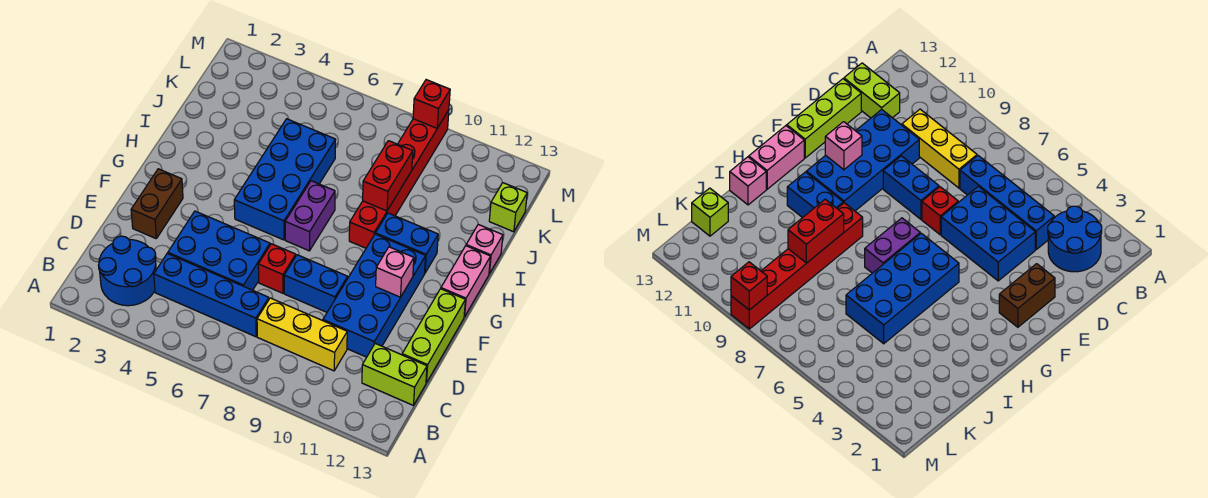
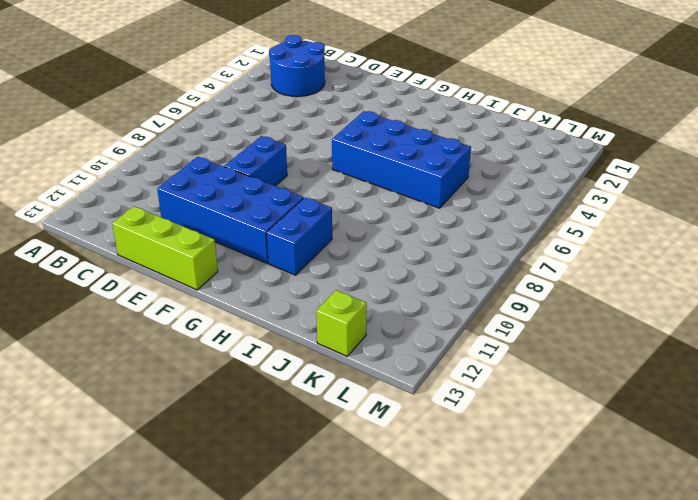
none -> blue brick C4:C7 level 1
none -> yellow brick C8:C10 level 1
none -> lime brick C12:C13 level 1

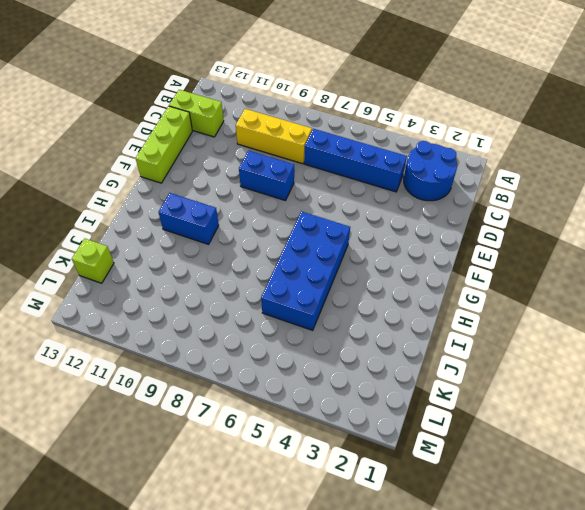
none -> blue brick D4:E6 level 1
none -> blue brick D10:G11 level 1
none -> brown brick E2:F2 level 1

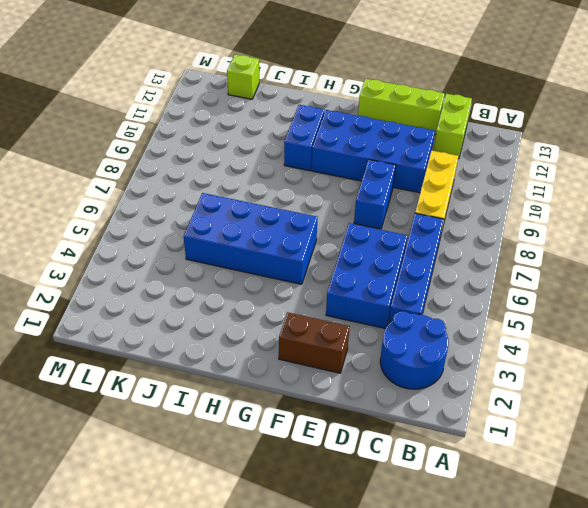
none -> red brick E7 level 1
none -> purple brick G7:H7 level 1
none -> pink brick G13:H13 level 1

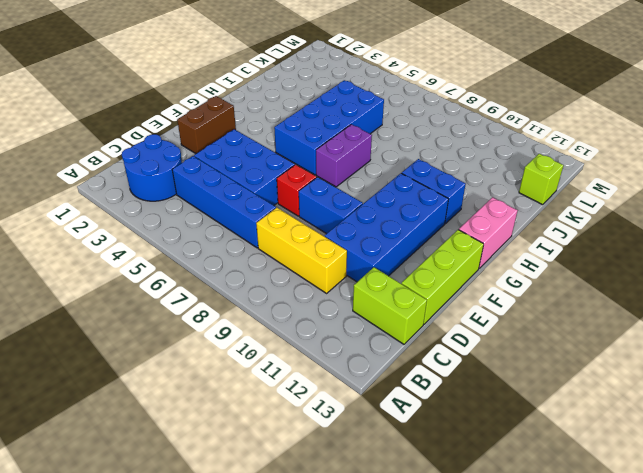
none -> red brick H9:M9 level 1
none -> pink brick I13 level 1
none -> pink brick F11 level 2

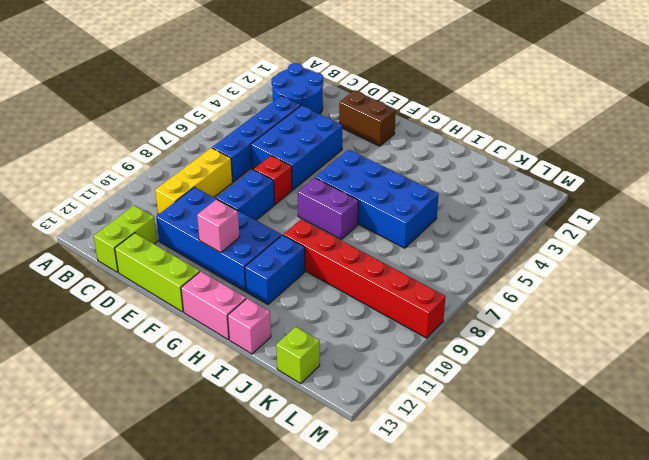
none -> red brick I9:J9 level 2
none -> red brick M9 level 2

